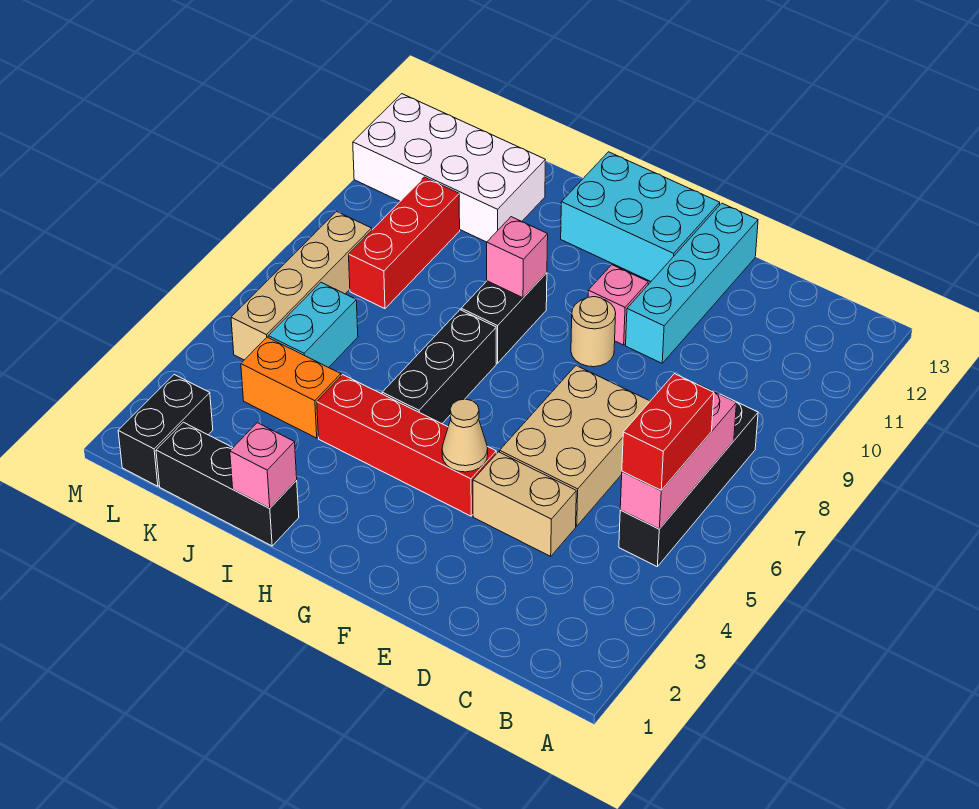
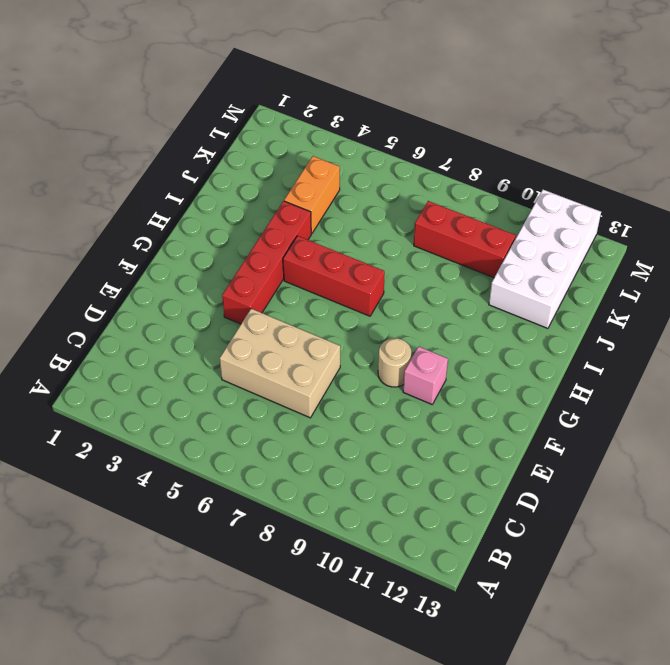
red brick H5:H7 level 1 -> black brick H5:H7 level 1
none -> black brick B5:B8 level 1
none -> tan brick D4:E4 level 1
none -> cyan brick E10:E13 level 1

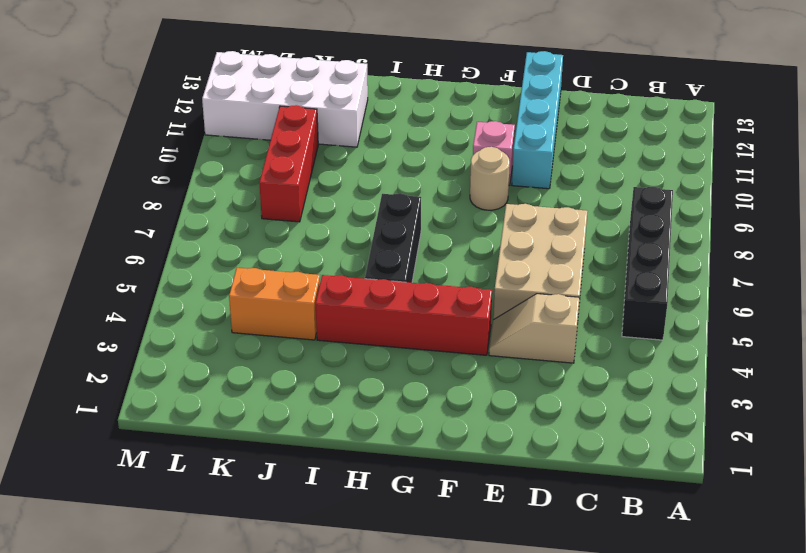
tan slope D4:E4 level 1 top D -> tan brick D4:E4 level 1
none -> cyan brick F12:H13 level 1
none -> black brick H8:H9 level 1
none -> black brick I1:K1 level 1

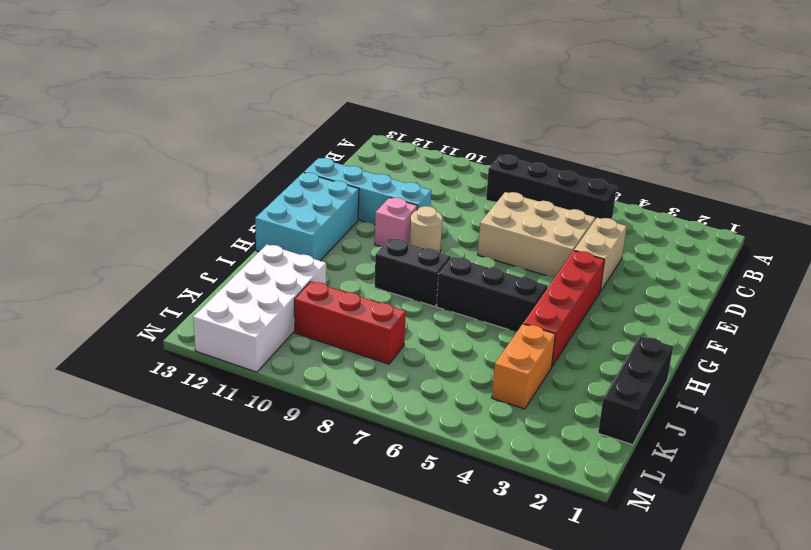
none -> cyan brick K5:K6 level 1
none -> black brick L1:L2 level 1
none -> tan brick L5:L8 level 1

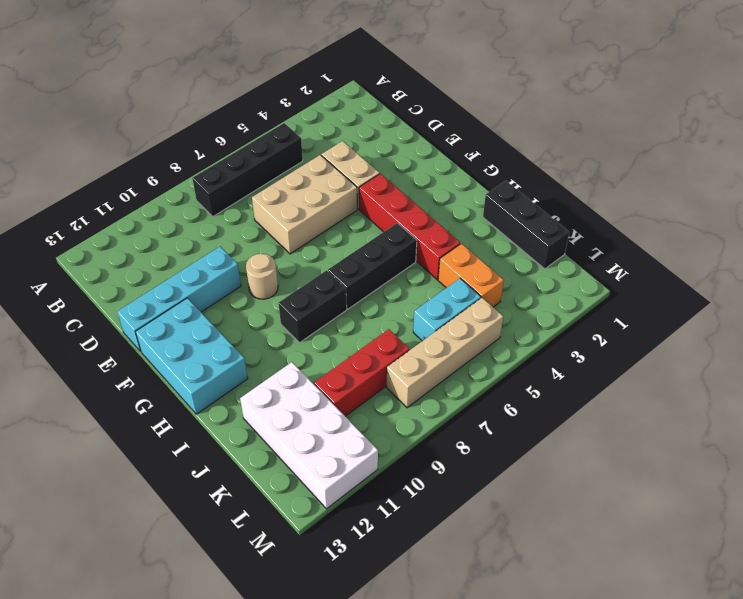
none -> pink brick F10 level 1
none -> black brick L1:L2 level 1
none -> pink brick B5:B7 level 2

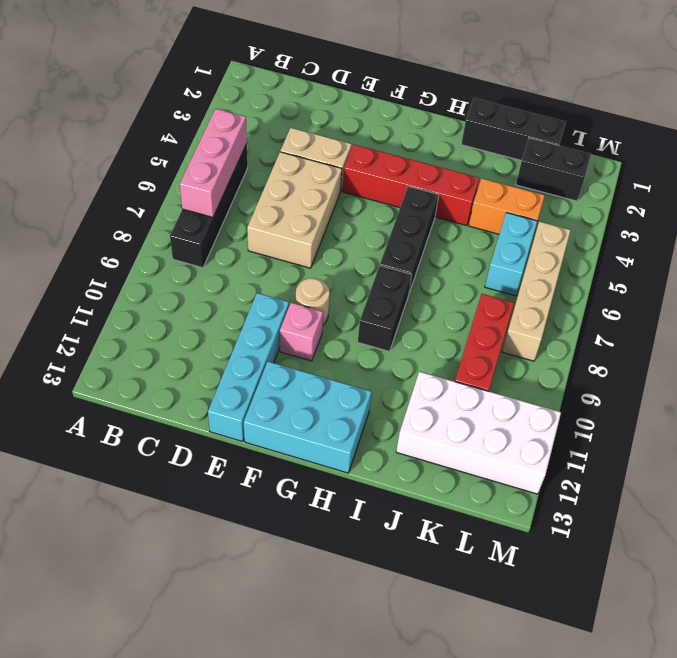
black brick K2:L2 level 1 -> black brick L1:L2 level 1
none -> tan cone F4 level 2
none -> pink brick H9 level 2
none -> pink brick I1 level 2

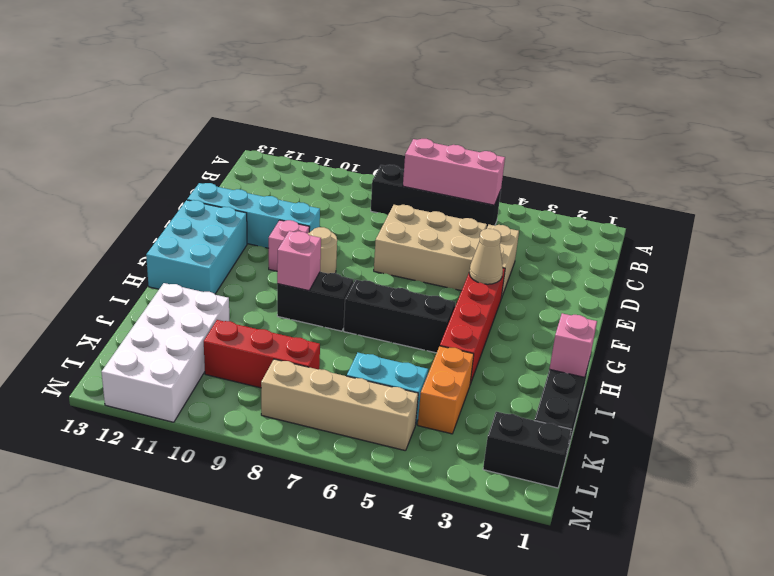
none -> red brick B5:B6 level 3

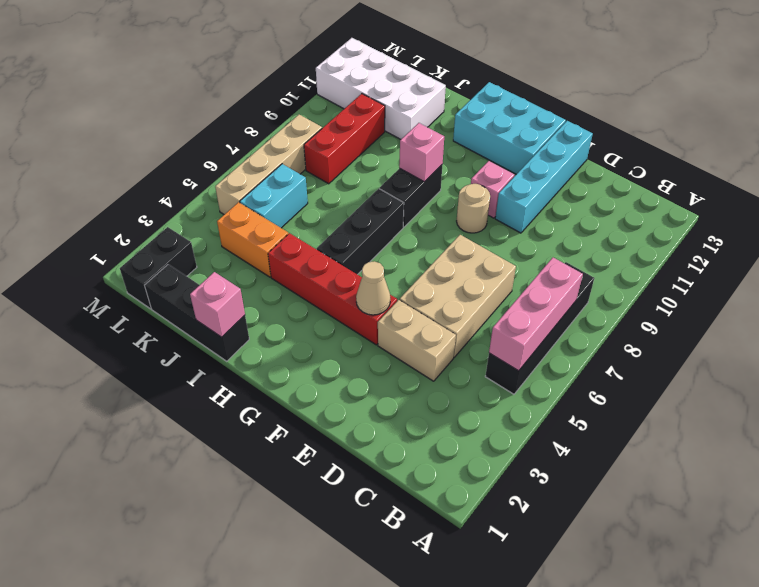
none -> red brick B5:B6 level 3

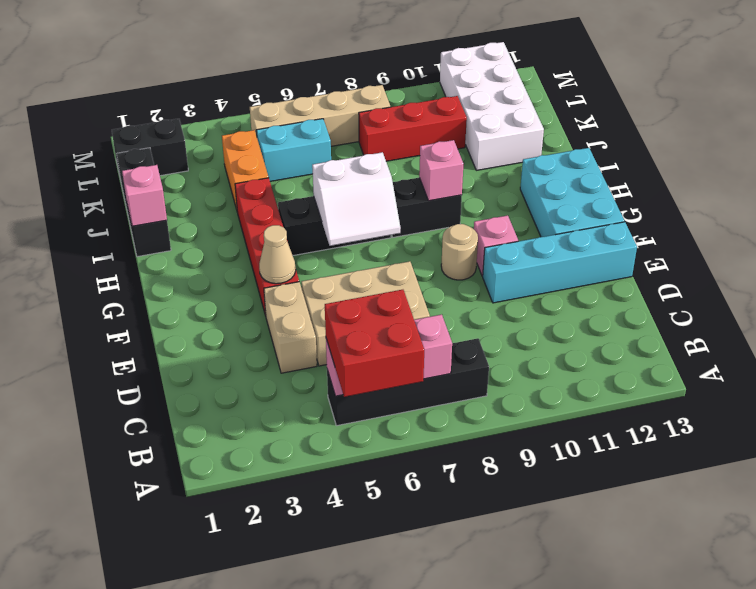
red brick A5:B6 level 3 -> red brick B5:B6 level 3
white slope G6:H7 level 2 top H -> none

